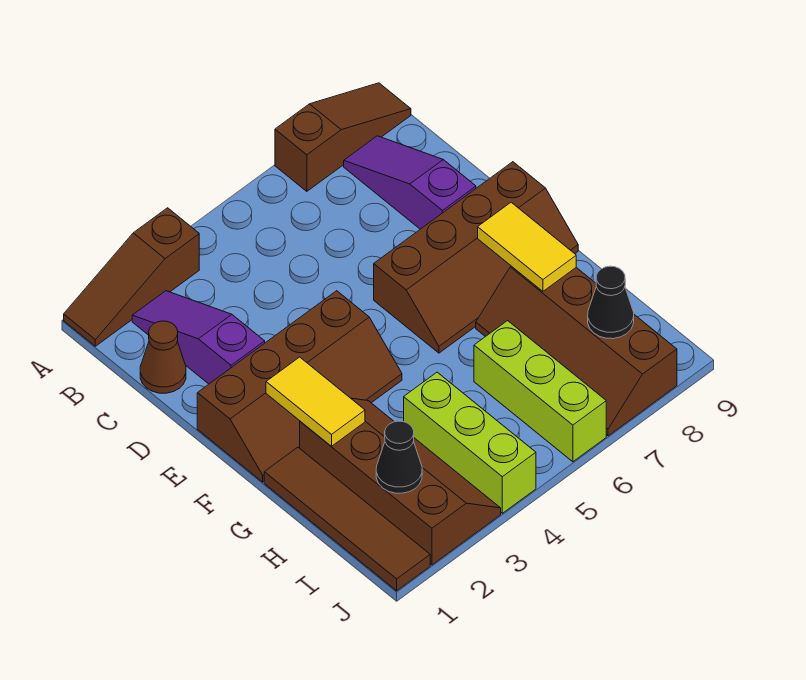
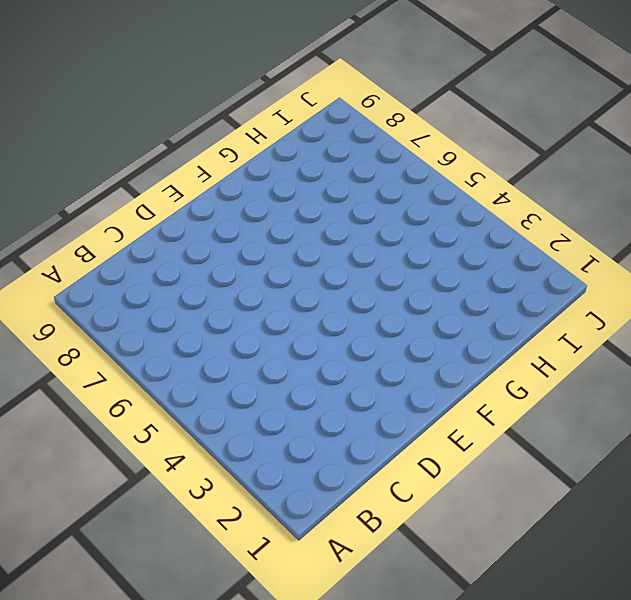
none -> brown slope A1:A3 level 1 top 3
none -> brown slope A7:A9 level 1 top 7
none -> purple slope B2:D2 level 1 top D

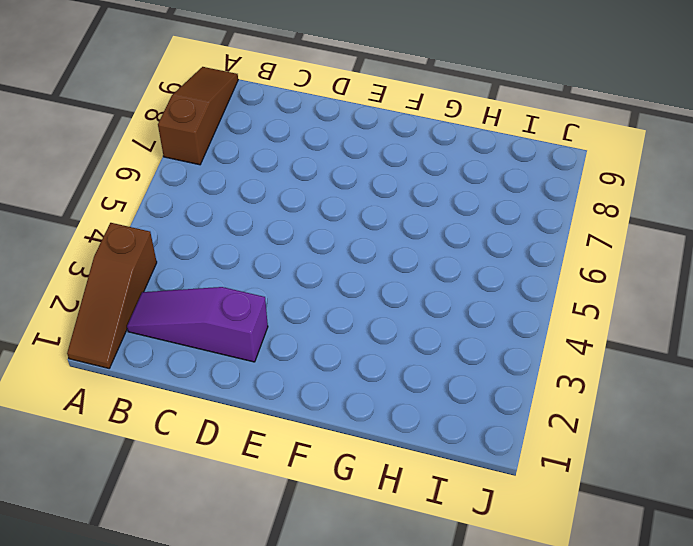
none -> purple slope B8:D8 level 1 top D
none -> brown cone C1 level 1
none -> brown slope E1:F4 level 1 top E

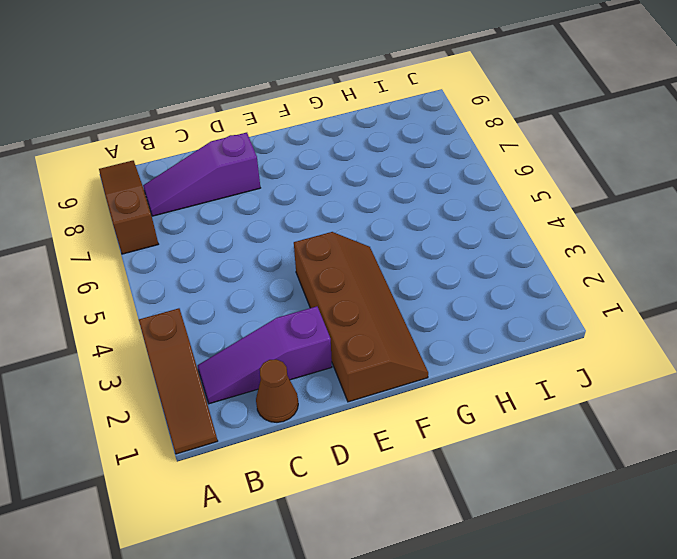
none -> brown slope E6:F9 level 1 top E
none -> brown tile G1:J1 level 1
none -> brown slope G2:J3 level 1 top 2

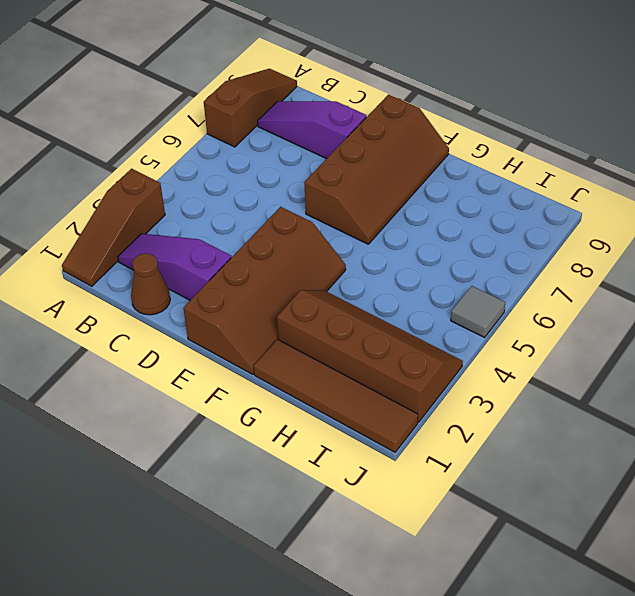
grey tile J5 level 1 -> none
none -> brown slope G7:J8 level 1 top 8
none -> lime brick H4:J4 level 1
none -> lime brick H6:J6 level 1

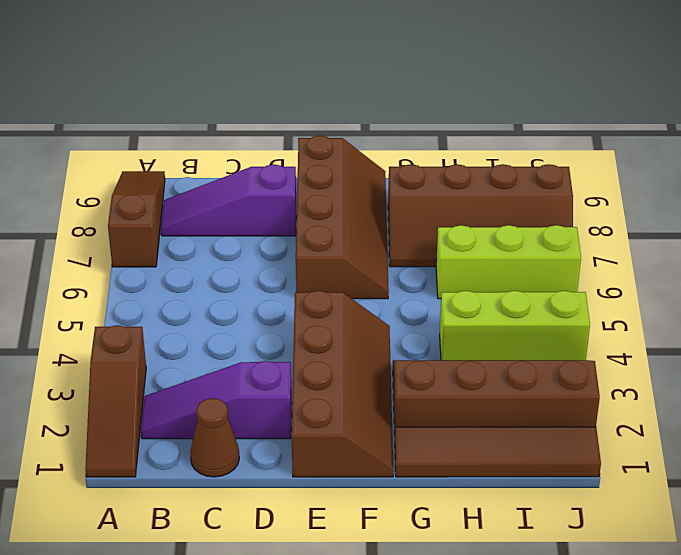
none -> yellow tile F2:G2 level 2
none -> yellow tile F8:G8 level 2
none -> black cone I2 level 2

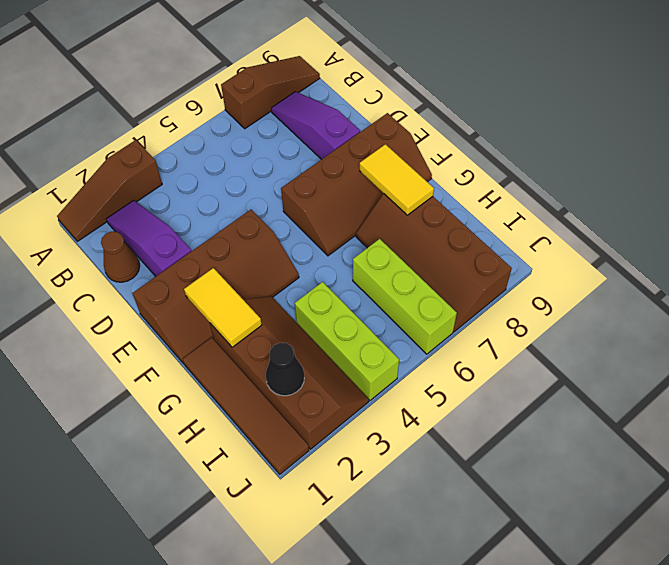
none -> black cone I8 level 2

